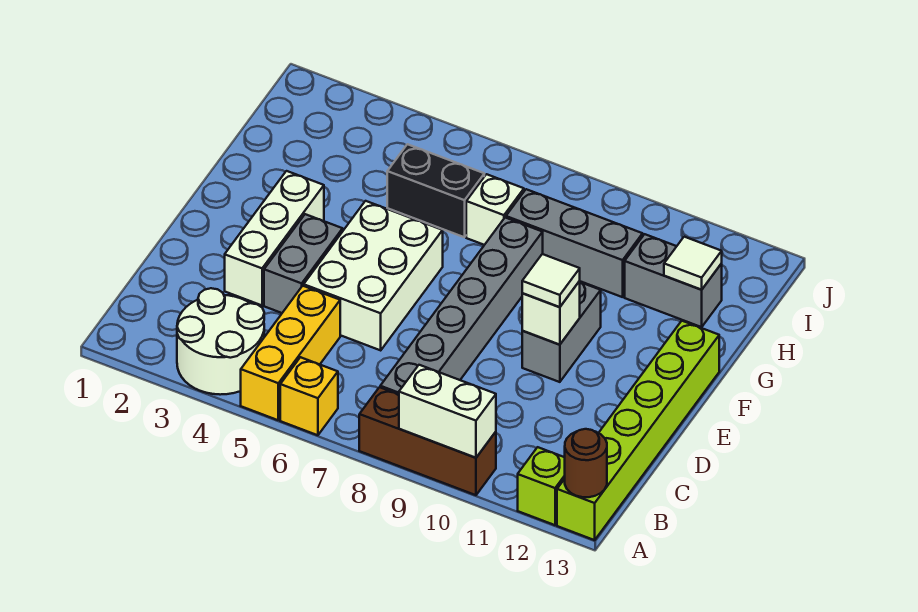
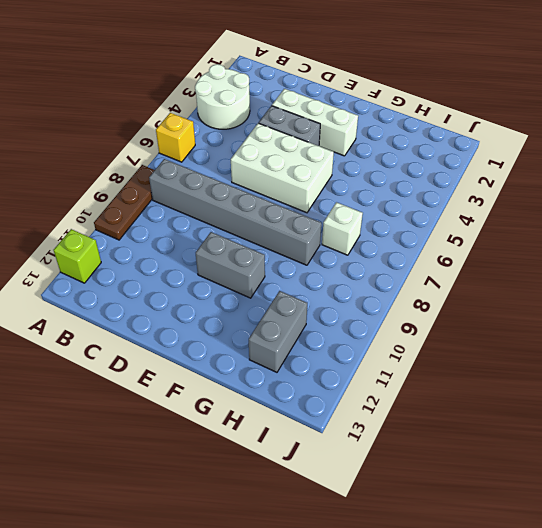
brown plate A8:A10 level 1 -> brown brick A8:A10 level 1
none -> yellow brick A5:C5 level 1
none -> lime brick A13:F13 level 1
none -> black brick H5:H6 level 1

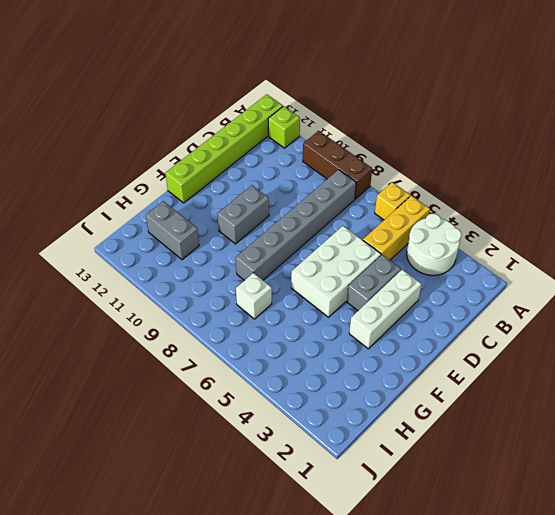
none -> black brick H5:H6 level 1
none -> grey brick H8:H10 level 1
none -> white brick A9:A10 level 2

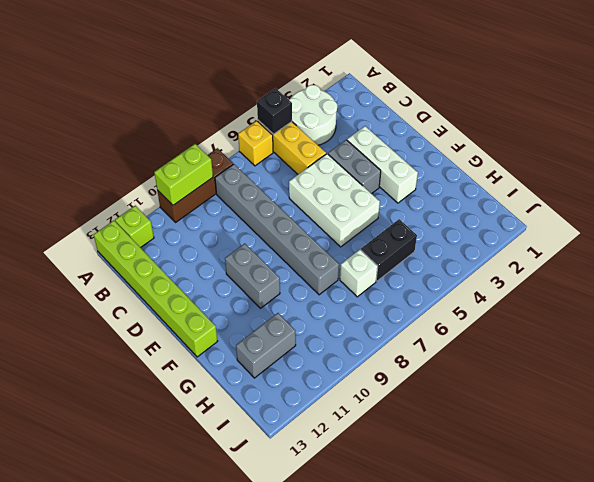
black brick A5 level 2 -> none
lime brick A9:A10 level 2 -> white brick A9:A10 level 2
none -> grey brick H8:H10 level 1
none -> brown round brick A13 level 2
none -> white brick E10 level 2

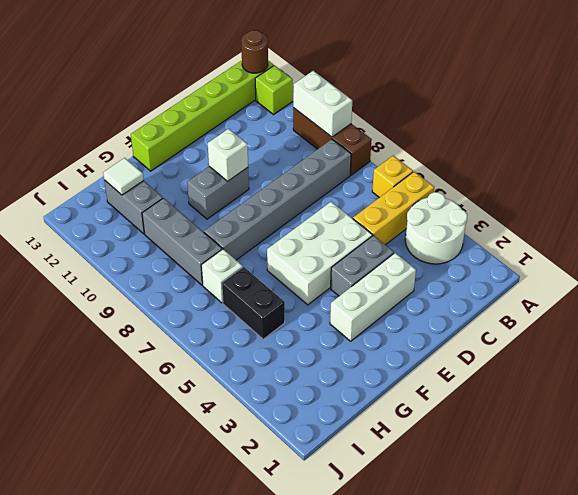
none -> white tile E10 level 3

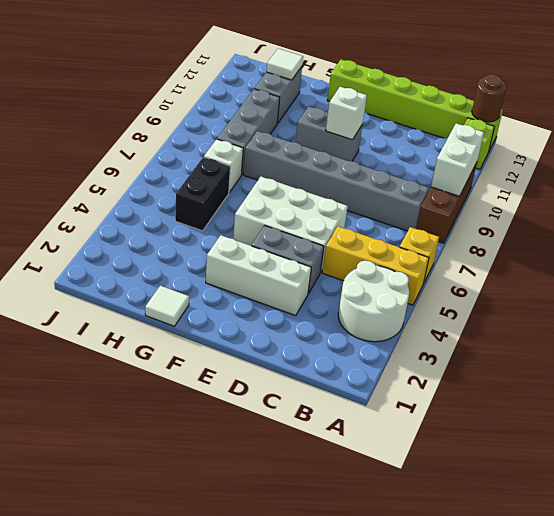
white tile G1 level 1 -> white tile E10 level 3

